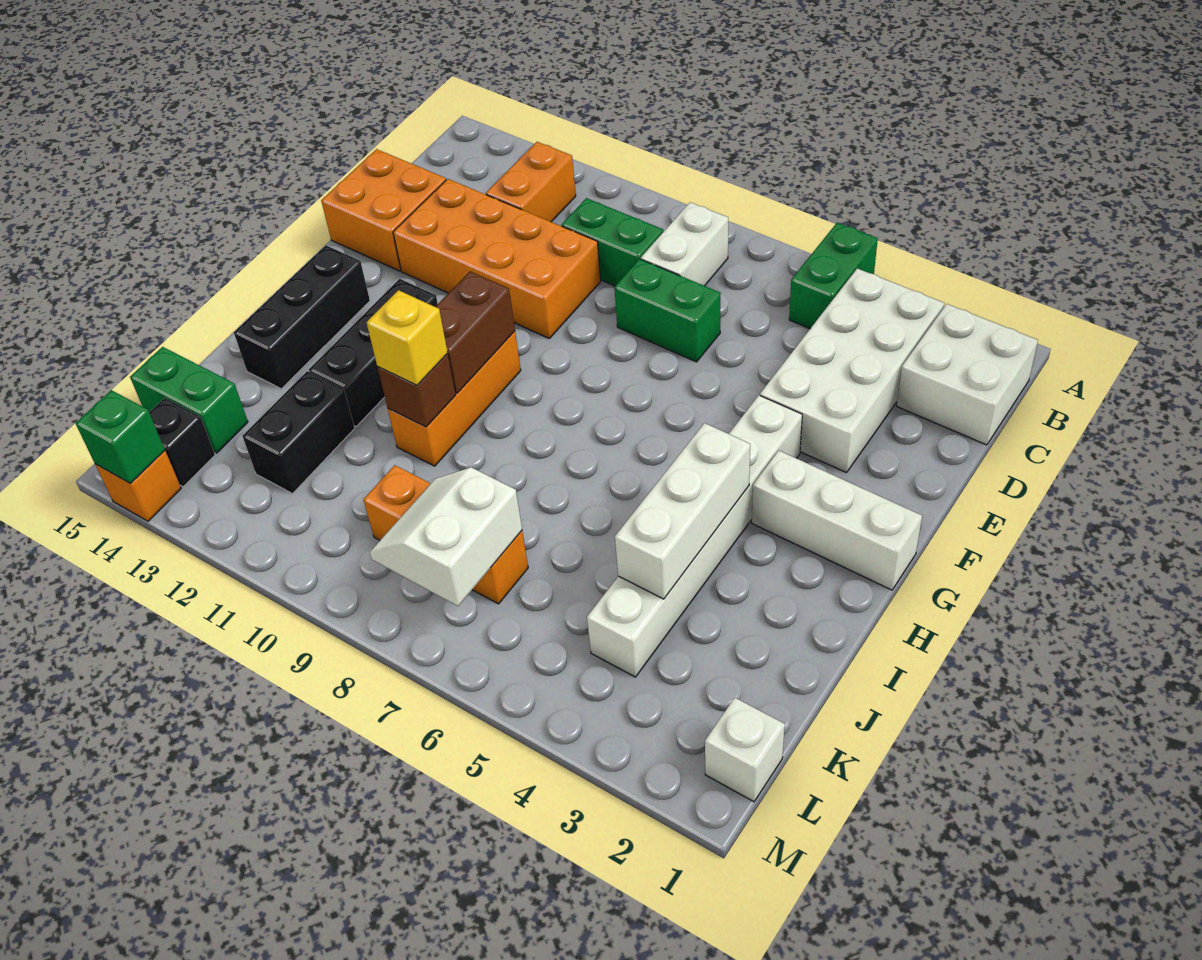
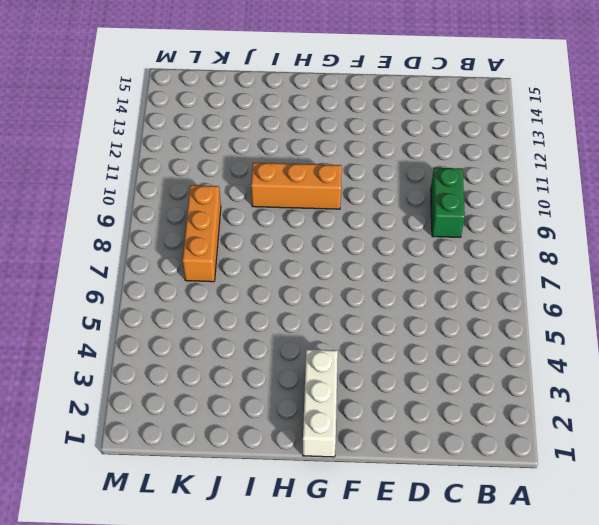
none -> green brick A5:B5 level 1
none -> white brick B1:C2 level 1
none -> white brick B3:E4 level 1

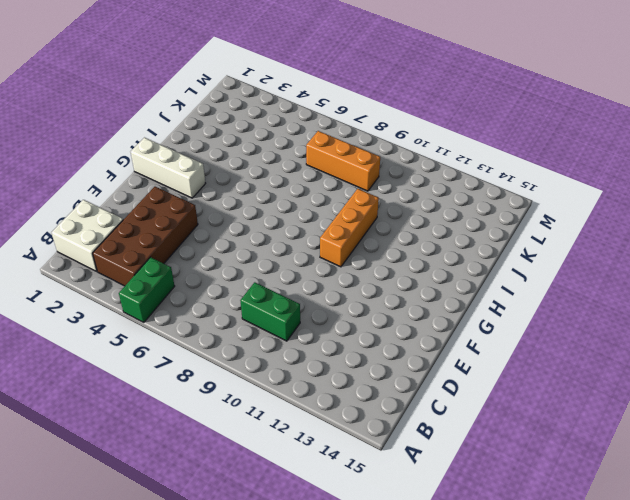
brown brick B3:E4 level 1 -> white brick B3:E4 level 1
none -> white brick B8:C8 level 1
none -> orange brick B12:C12 level 1
none -> green brick D7:D8 level 1

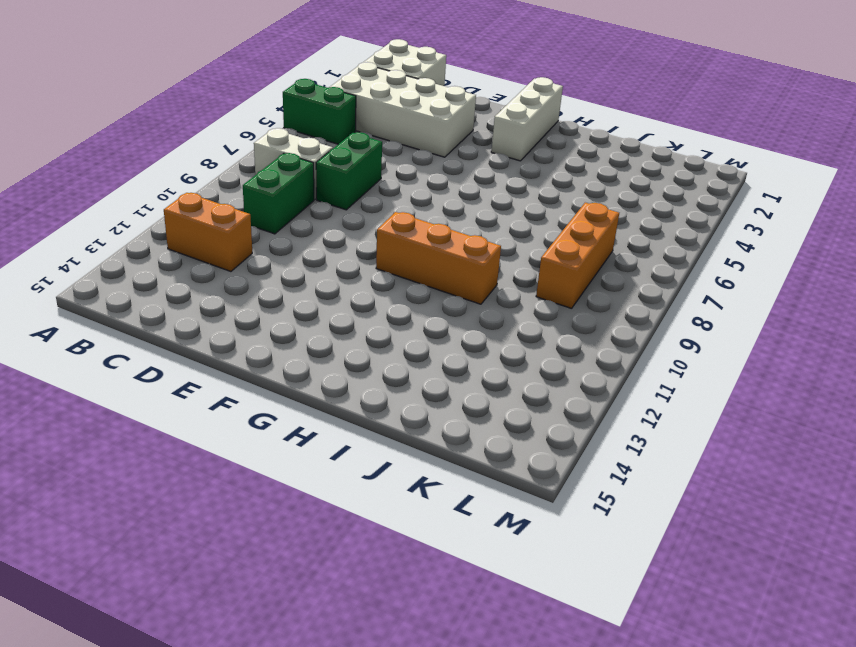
none -> orange brick D10:E13 level 1
none -> orange brick D14:E15 level 1
none -> white brick F4:K4 level 1

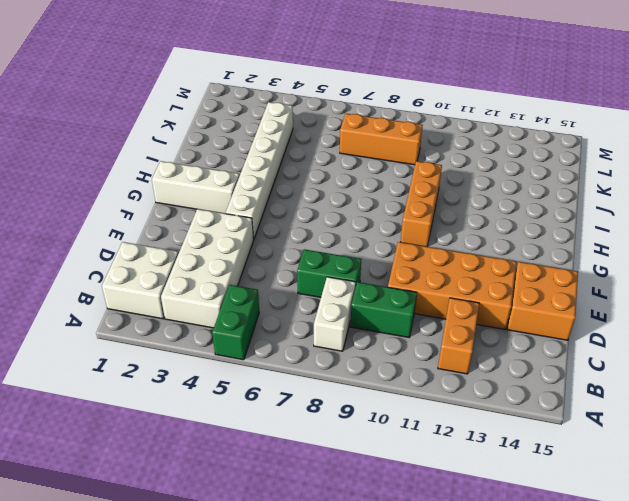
none -> black brick G12:I12 level 1
none -> black brick G14:I14 level 1
none -> black brick J12:K12 level 1

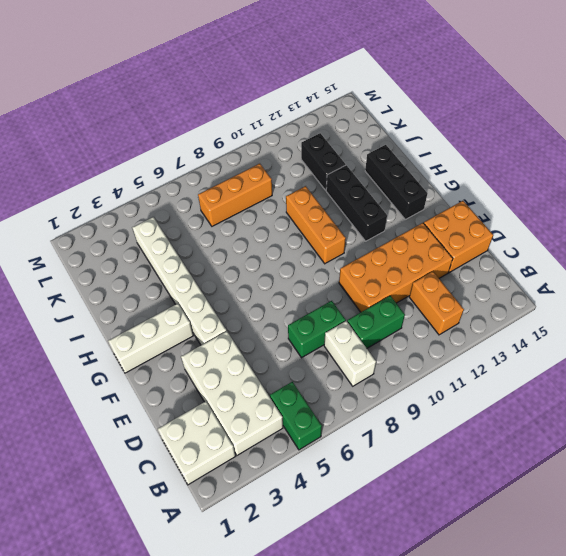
none -> green brick K14:K15 level 1
none -> white brick L1 level 1
none -> black brick L14 level 1

